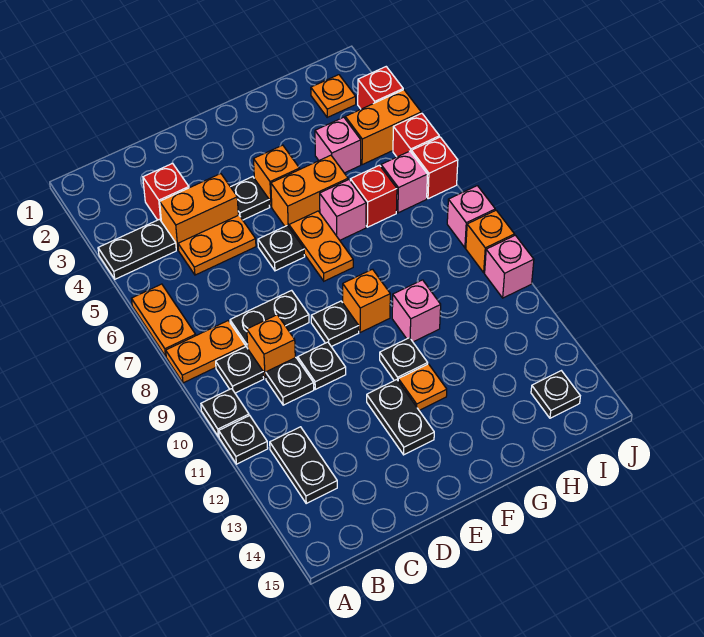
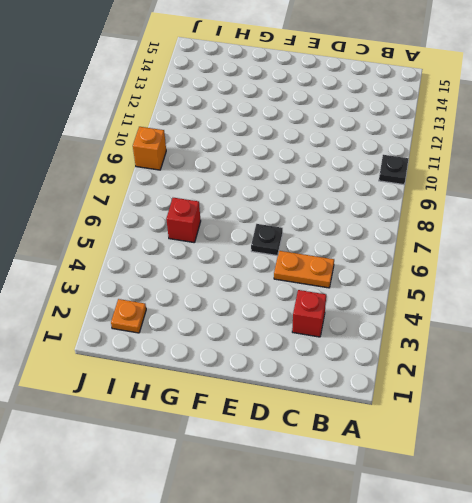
none -> black plate A4:B4 level 1
none -> orange plate A6:A7 level 1
none -> orange plate A8:B8 level 1
none -> black plate A11 level 1

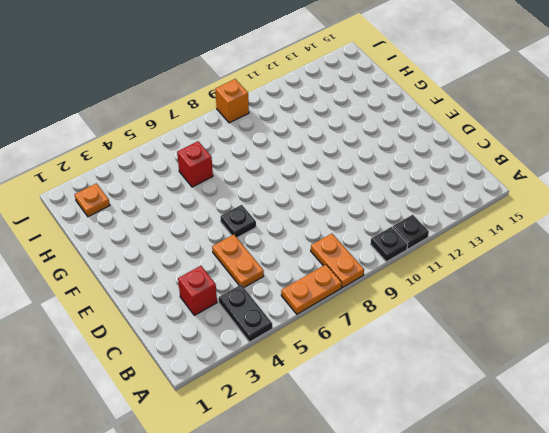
none -> black plate B9 level 1
none -> black plate B12:B13 level 1
none -> orange brick C4:D4 level 1
none -> black plate C8:D8 level 1

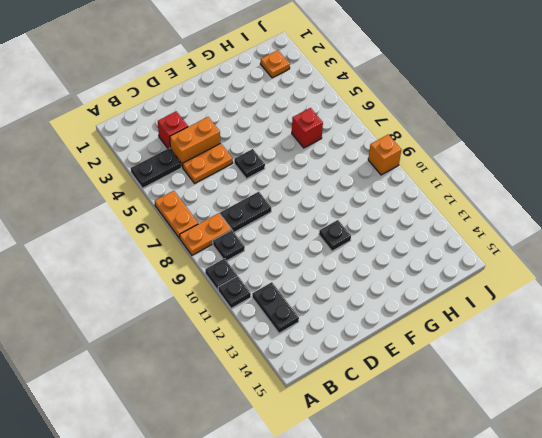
none -> orange brick C9 level 1
none -> black plate C10 level 1
none -> black plate D10 level 1
none -> black plate E4 level 1

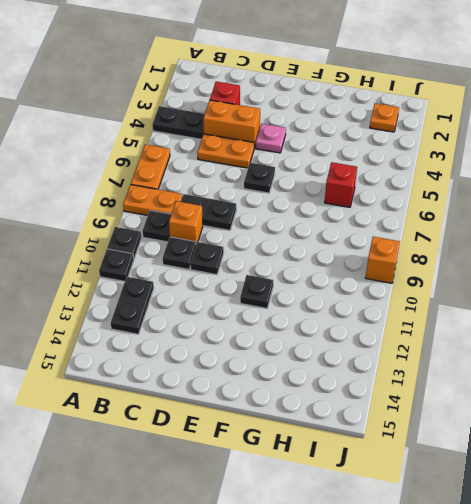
pink plate E4 level 1 -> black plate E4 level 1
none -> black plate E9 level 1
none -> black plate E12:E13 level 1
none -> orange brick F4 level 1
none -> orange brick F5:G5 level 1

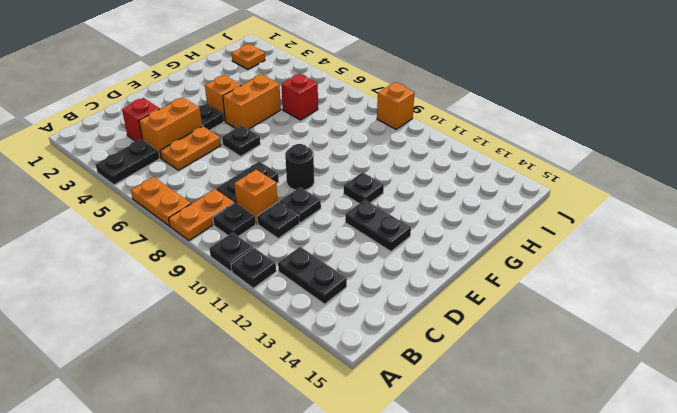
black round brick E9 level 1 -> black plate E9 level 1
none -> orange plate F6:F7 level 1
none -> orange brick F9 level 1
none -> orange plate F12 level 1
none -> pink brick G6 level 1

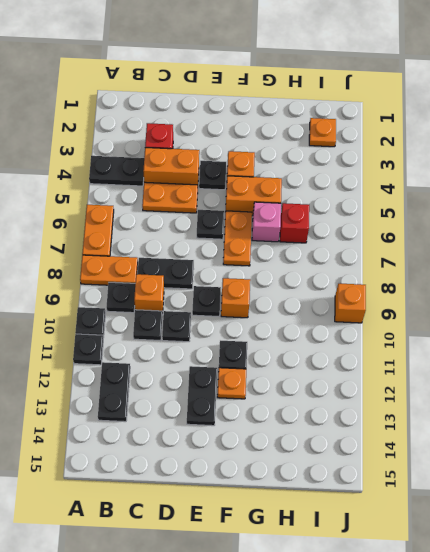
none -> pink brick G10 level 1
none -> pink brick H4 level 1
none -> orange brick I4:J4 level 1
none -> pink brick I6 level 1

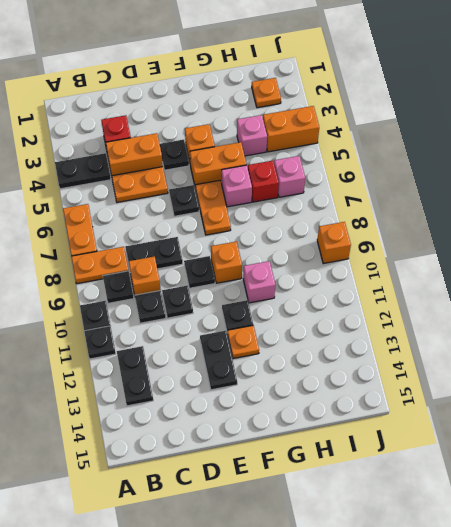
none -> black plate I14 level 1
none -> red brick J3 level 1
none -> red brick J5 level 1
none -> red brick J6 level 1

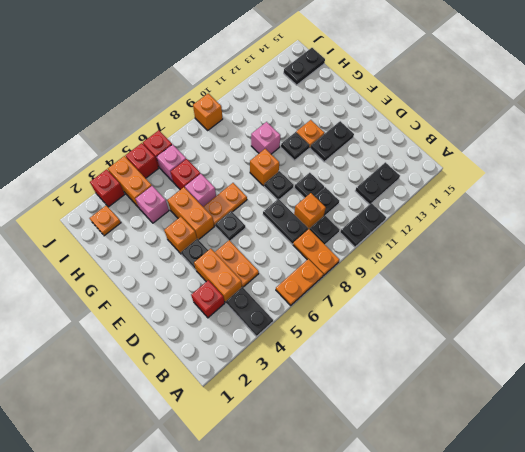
black plate I14:I15 level 1 -> black plate I14 level 1
none -> pink brick J8 level 1
none -> pink brick J10 level 1

